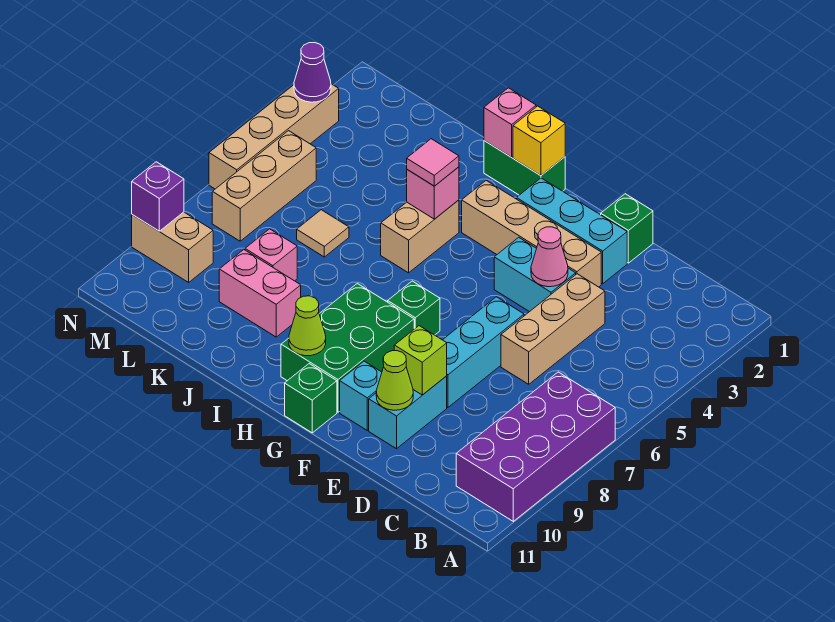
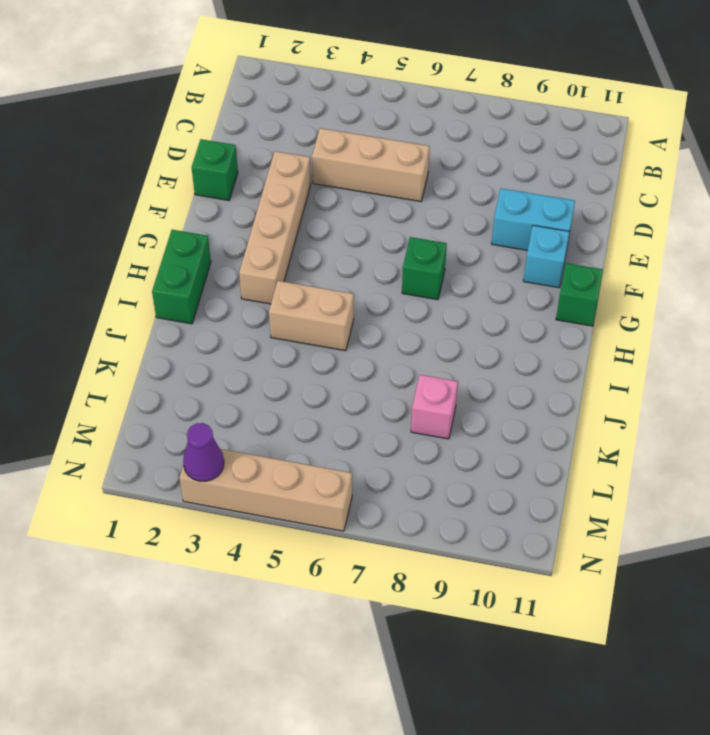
none -> purple brick A7:B10 level 1
none -> cyan brick E2:G2 level 1
none -> cyan brick E4:F4 level 1
none -> cyan brick E6:E8 level 1

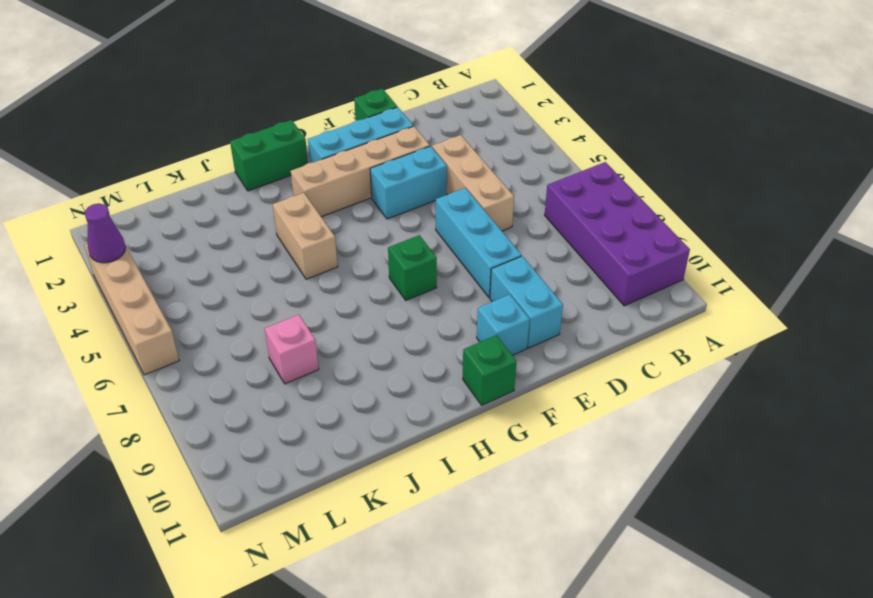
none -> green brick G8:H10 level 1
none -> pink brick J9:K9 level 1
none -> tan tile K6 level 1
none -> tan brick M5:M7 level 1

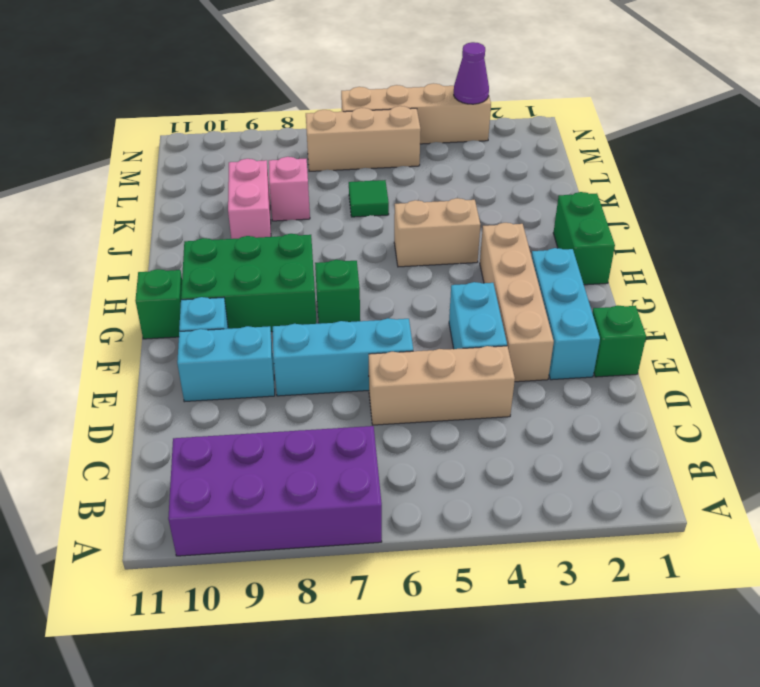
green tile K6 level 1 -> tan tile K6 level 1
none -> tan brick M9:N9 level 1
none -> pink cone E4 level 2
none -> lime brick E9 level 2
none -> lime cone E10 level 2

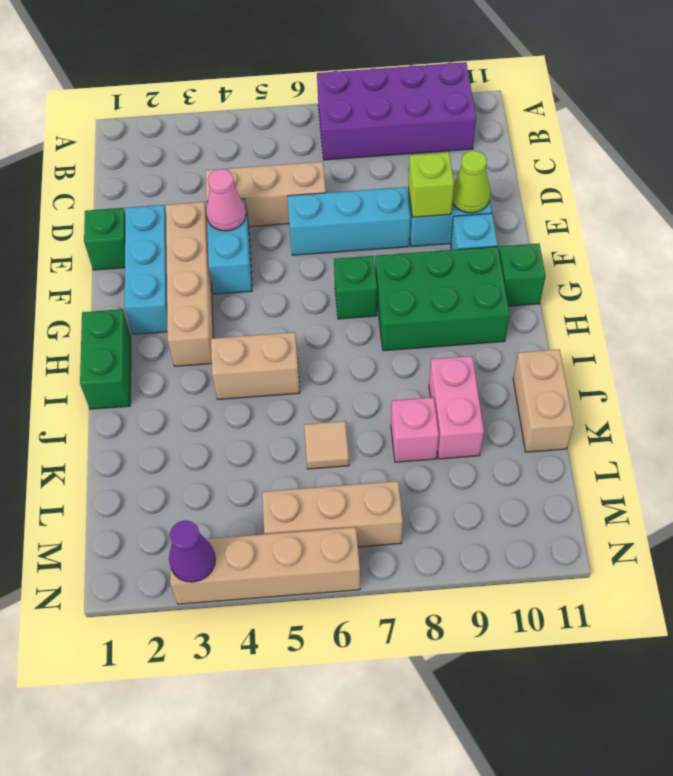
tan brick J11:K11 level 1 -> tan brick M9:N9 level 1
none -> yellow brick H1 level 2
none -> lime cone H10 level 2
none -> pink brick I1 level 2
none -> pink brick I4 level 2

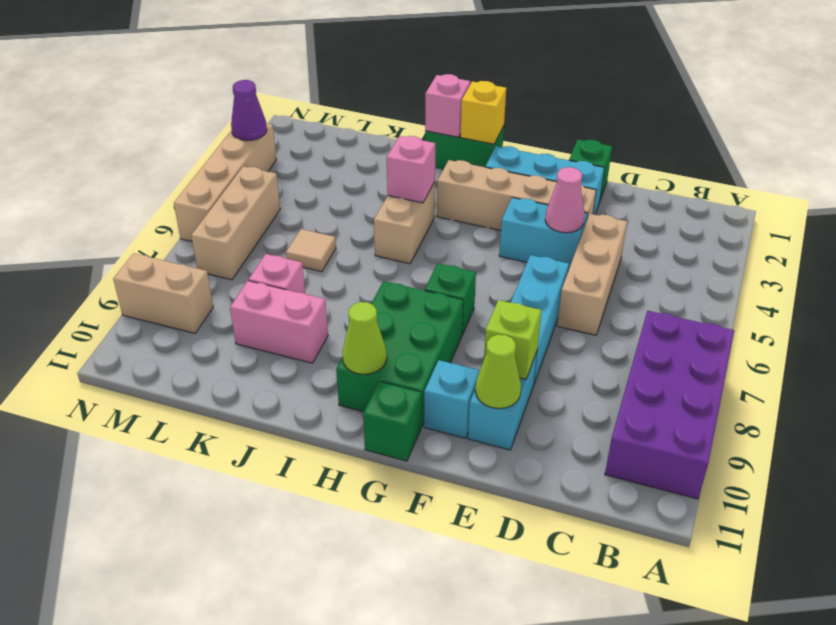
none -> purple brick N9 level 2
none -> pink tile I4 level 3

